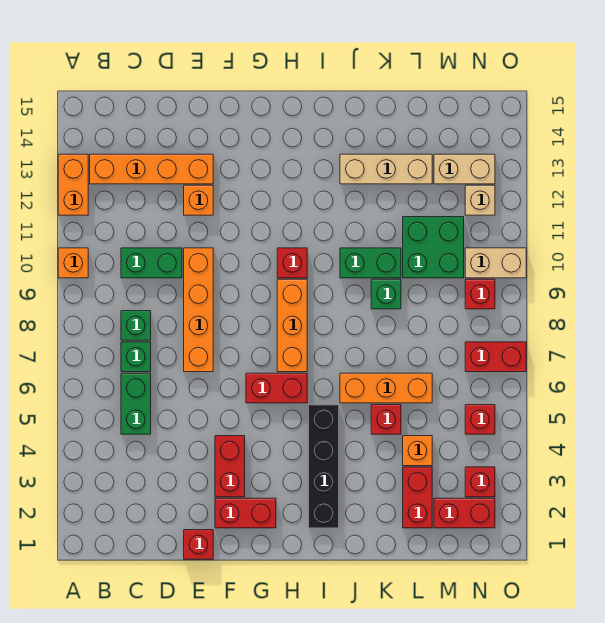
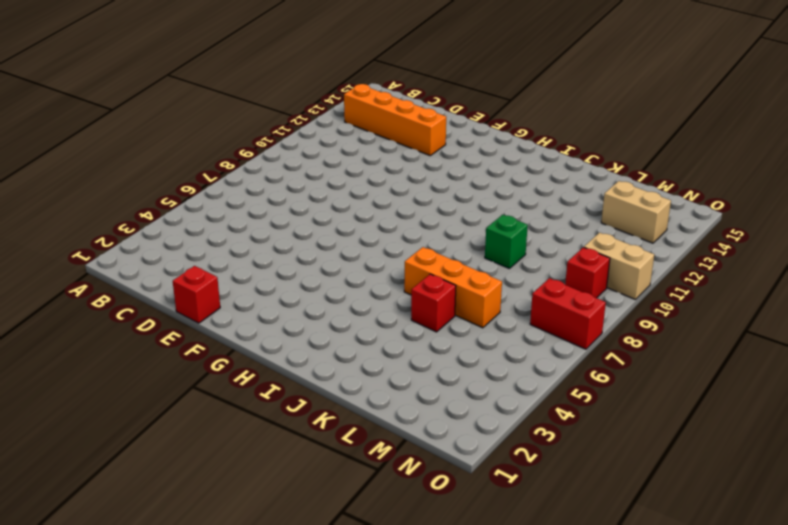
none -> orange brick A10 level 1
none -> orange brick A12:A13 level 1
none -> green brick C5:C6 level 1
none -> green brick C7 level 1

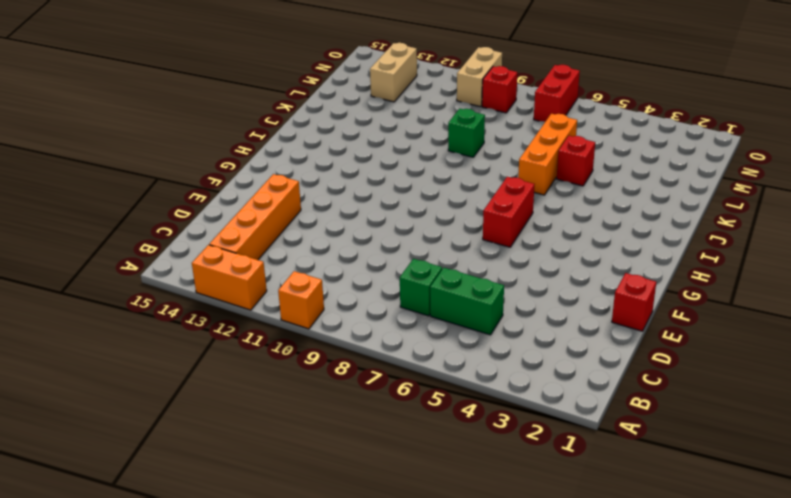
none -> green brick C8 level 1
none -> green brick C10:D10 level 1
none -> orange brick E7:E10 level 1
none -> orange brick E12 level 1

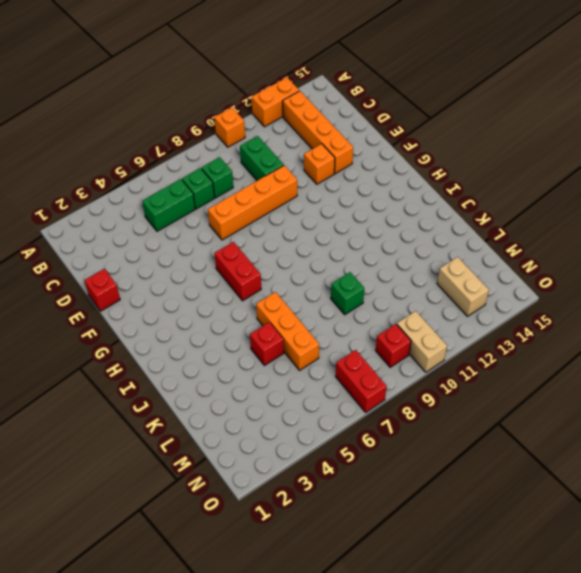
none -> red brick F2:G2 level 1
none -> red brick F3:F4 level 1
none -> orange brick H7:H9 level 1
none -> red brick H10 level 1

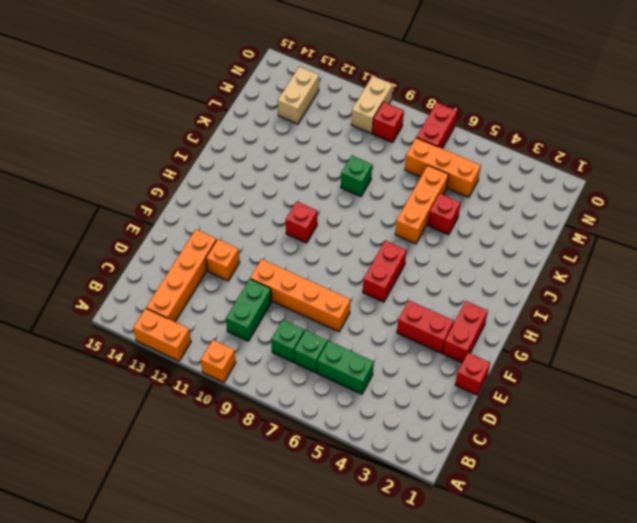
orange brick M5:M7 level 1 -> orange brick H7:H9 level 1
none -> black brick I2:I5 level 1
none -> green brick J10:K10 level 1
none -> tan brick J13:L13 level 1
none -> red brick L2:L3 level 1

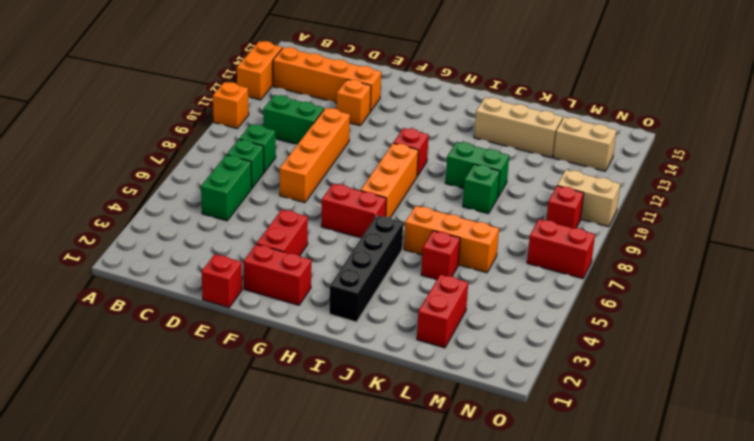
none -> orange brick L4 level 1
none -> green brick L10:M11 level 1
none -> red brick M2:N2 level 1
none -> red brick N3 level 1

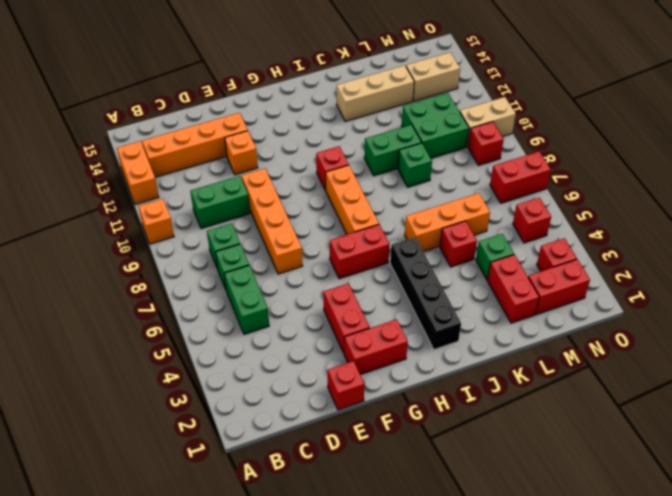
green brick L4 level 1 -> orange brick L4 level 1
none -> tan brick N12 level 1

